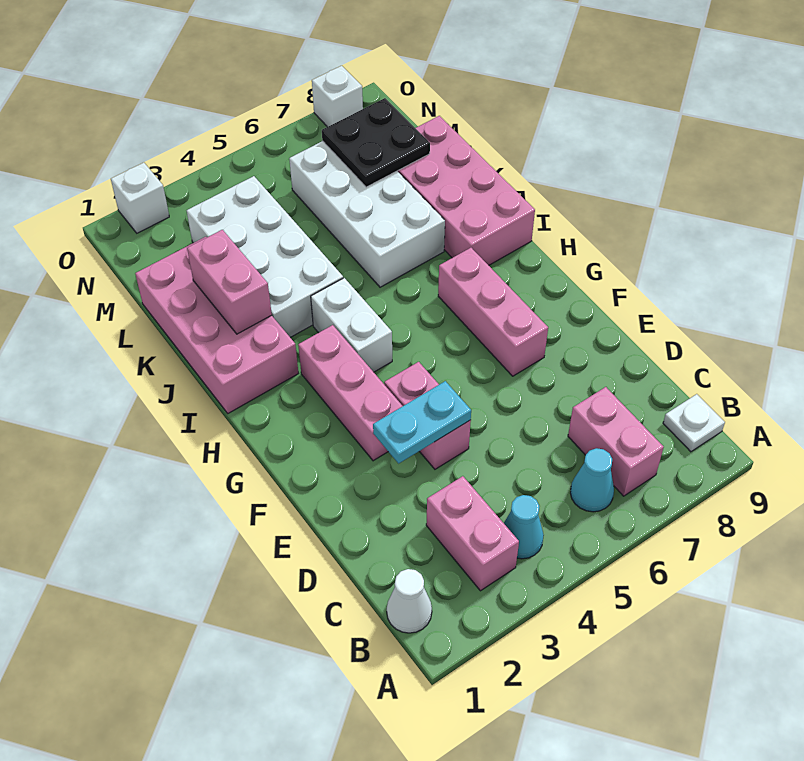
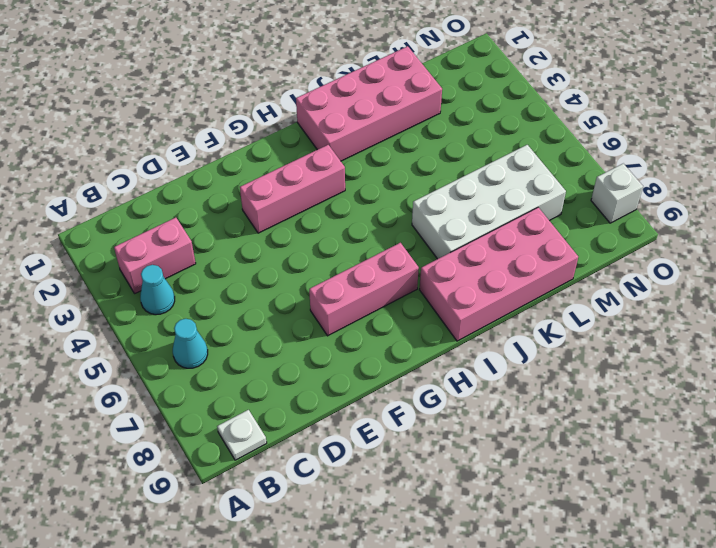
none -> white cone B1 level 1
none -> pink brick B7:C7 level 1
none -> pink brick E4:F4 level 1

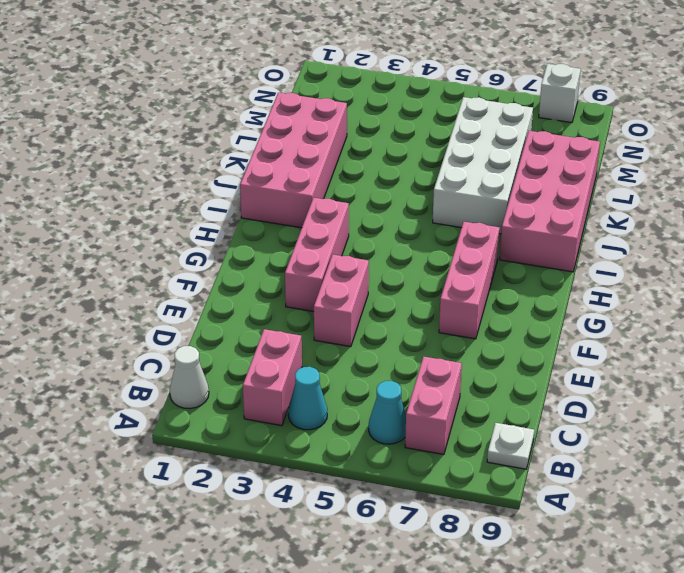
none -> white brick H4:I4 level 1
none -> white brick J3:M4 level 1
none -> white brick O2 level 1

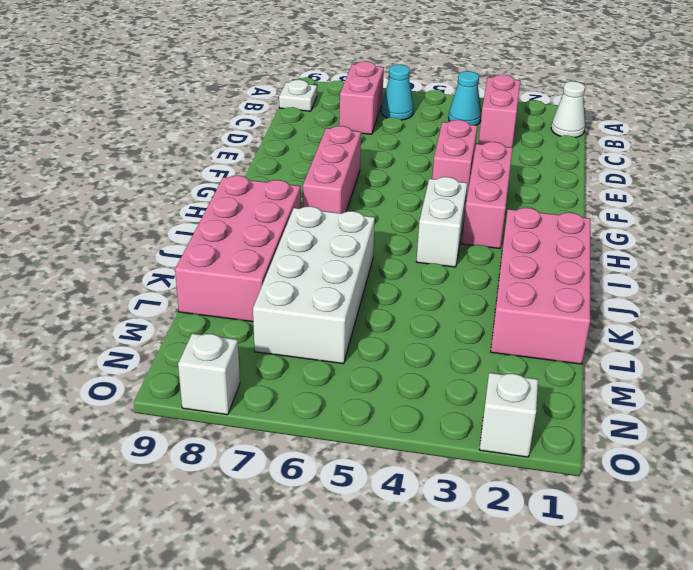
none -> white brick J3:M4 level 1
none -> cyan plate E3:E4 level 2
none -> pink brick J2:K2 level 2

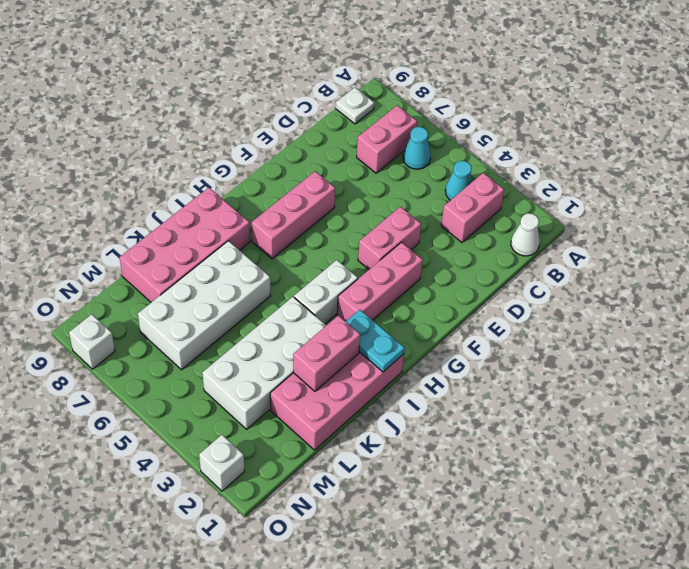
cyan plate I1:I2 level 2 -> cyan plate E3:E4 level 2
none -> black plate L7:M8 level 2

